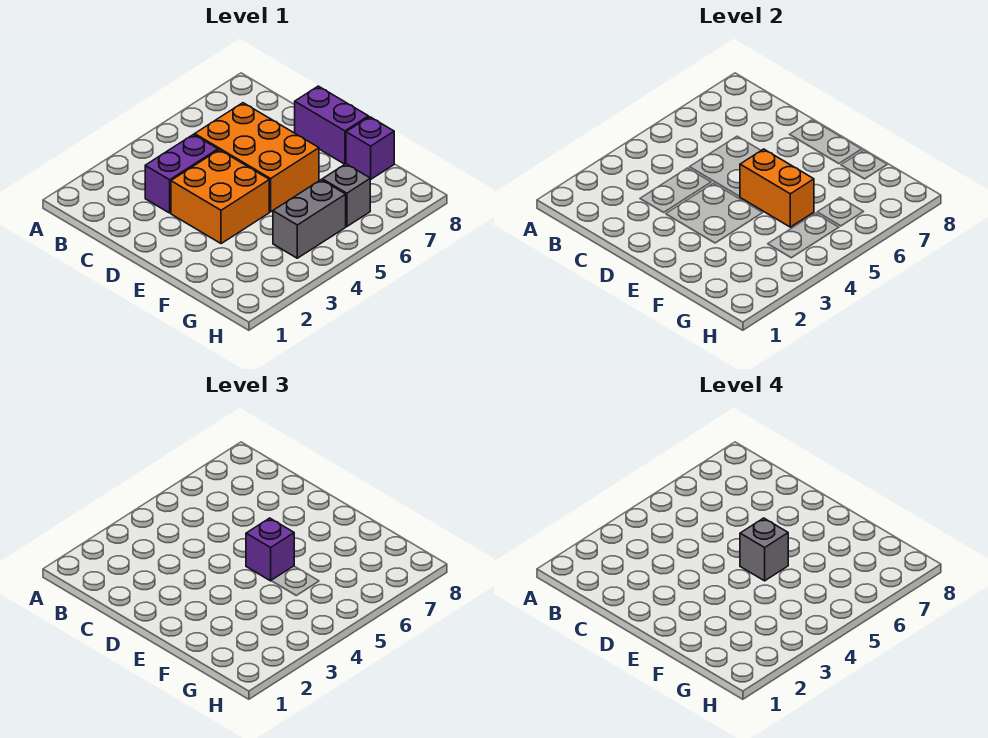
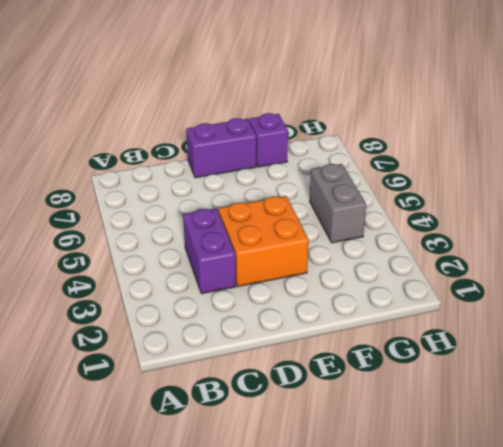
none -> orange brick C5:E6 level 1
none -> grey brick G6 level 1

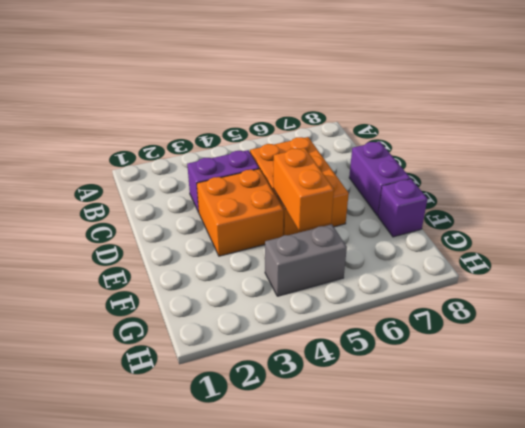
none -> grey brick G6 level 1
none -> purple brick E5 level 3

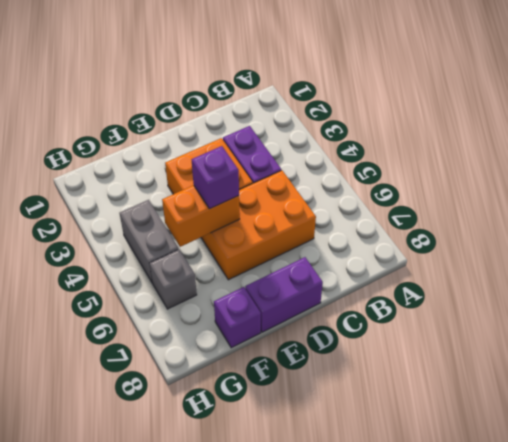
none -> grey brick E5 level 4

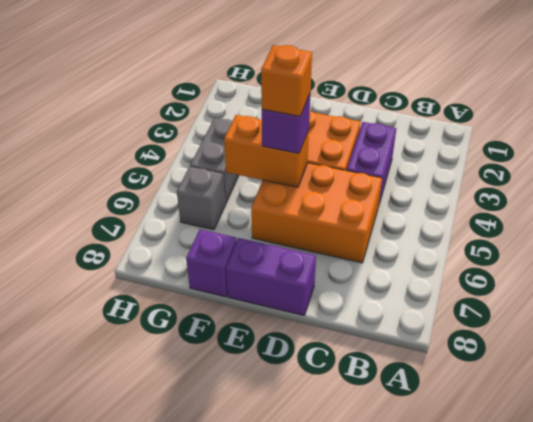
orange brick E5 level 4 -> grey brick E5 level 4

